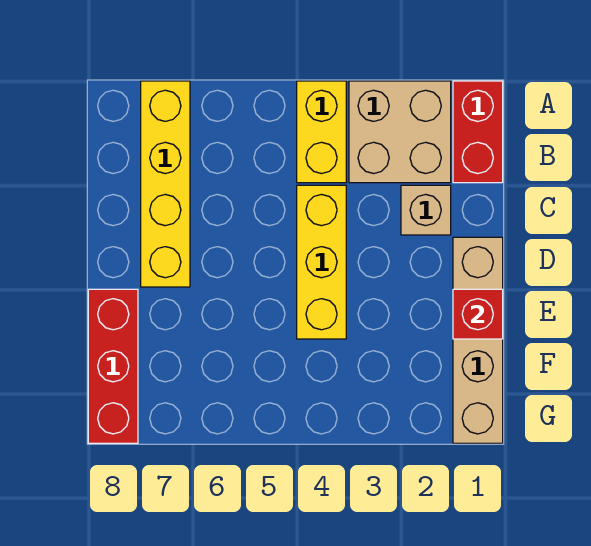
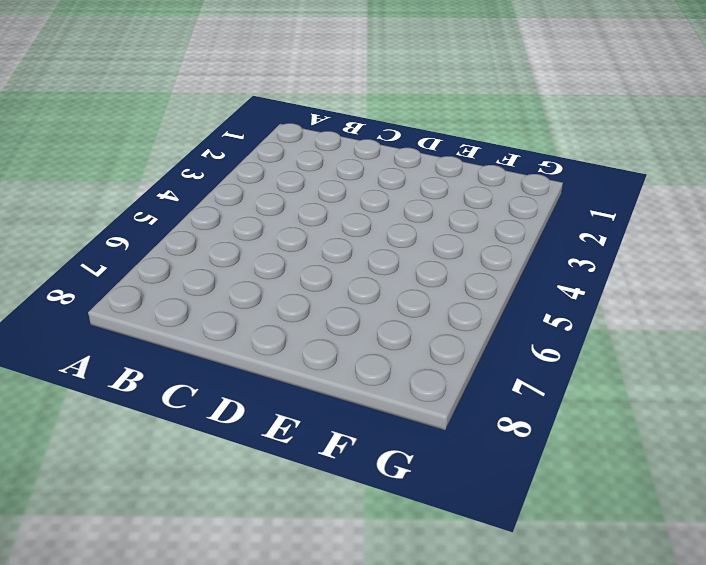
none -> red brick A1:B1 level 1
none -> tan brick A2:B3 level 1

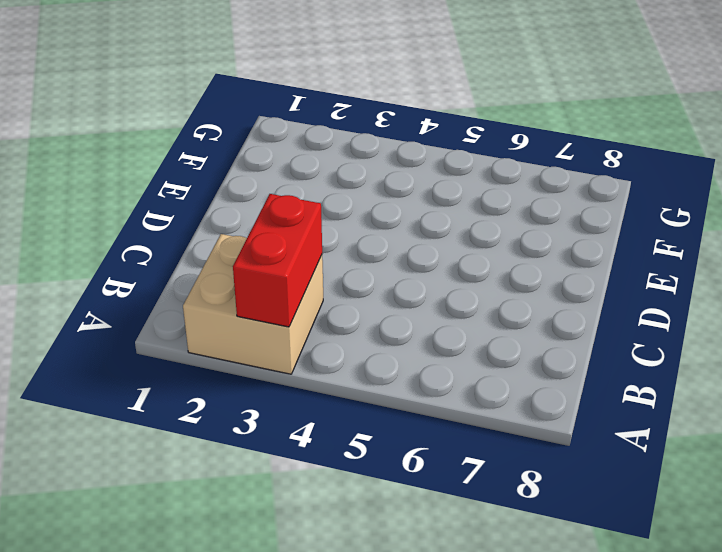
red brick A3:B3 level 2 -> red brick A1:B1 level 1
none -> yellow brick A4:B4 level 1
none -> yellow brick A7:D7 level 1

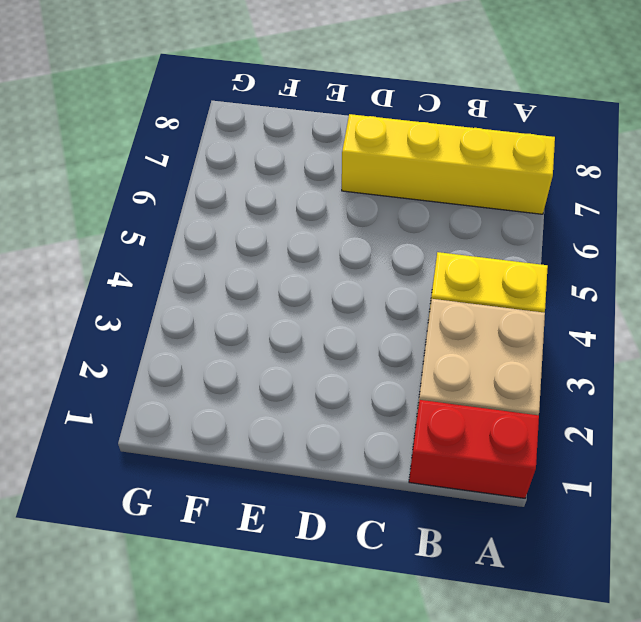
none -> tan brick C2 level 1
none -> yellow brick C4:E4 level 1

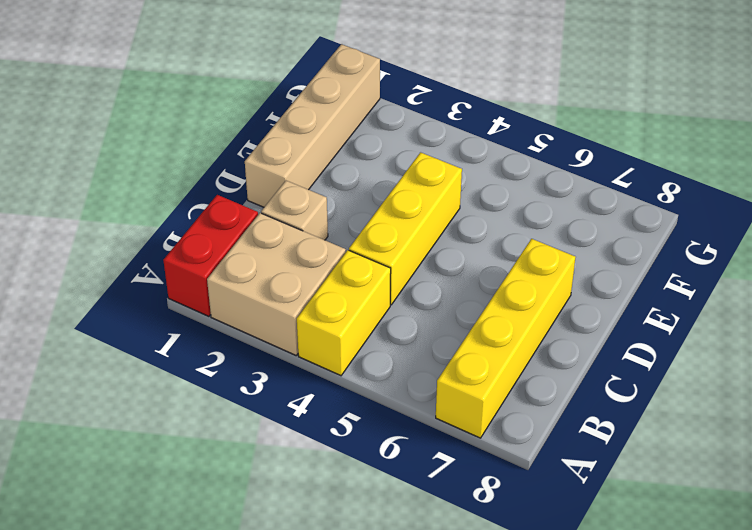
none -> red brick E8:G8 level 1
none -> red brick E1 level 2

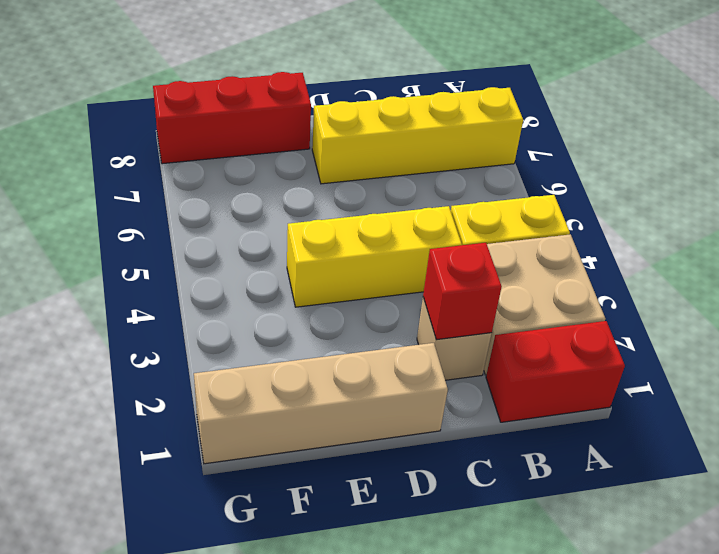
red brick C2 level 2 -> red brick E1 level 2

